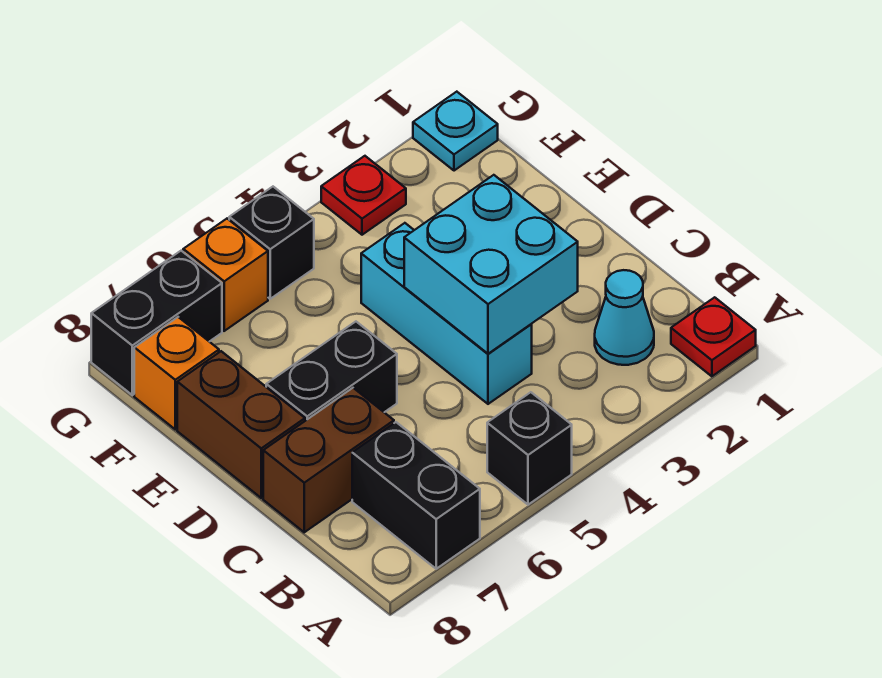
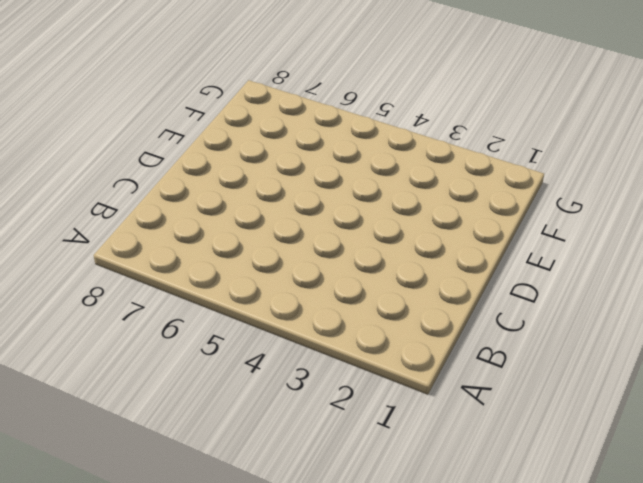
none -> red plate A1 level 1
none -> black brick A5 level 1
none -> black brick A7:B7 level 1

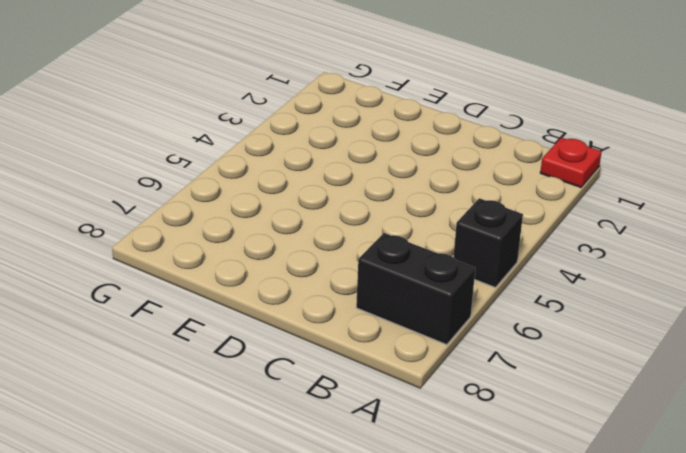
none -> cyan cone B2 level 1
none -> cyan brick C4:E4 level 1
none -> brown brick C7:C8 level 1

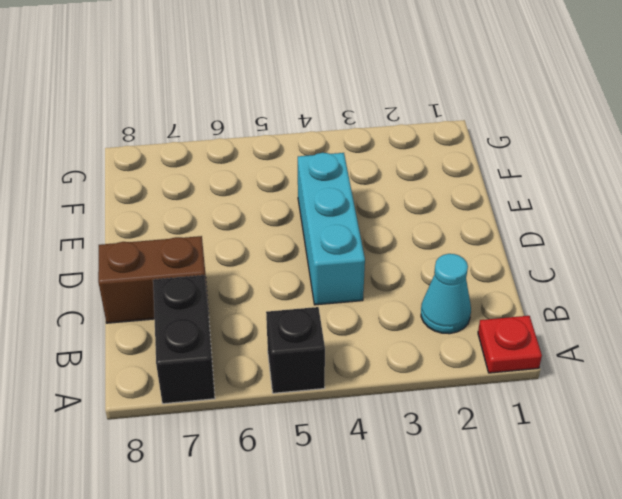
none -> black brick D6:D7 level 1
none -> brown brick D8:E8 level 1
none -> orange brick F8 level 1

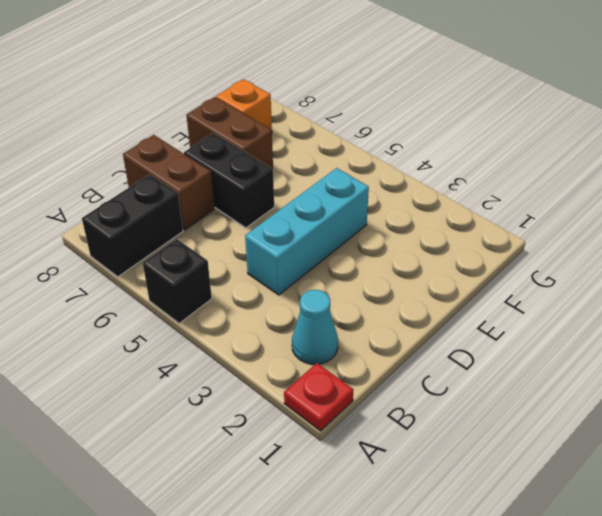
brown brick E7:E8 level 1 -> brown brick D8:E8 level 1
none -> cyan plate G1 level 1
none -> red plate G3 level 1
none -> black brick G5 level 1

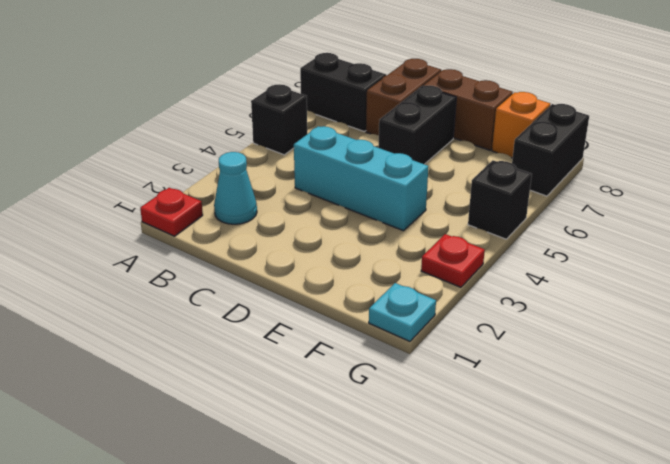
none -> orange brick G6 level 1
none -> cyan brick C3:D4 level 2

